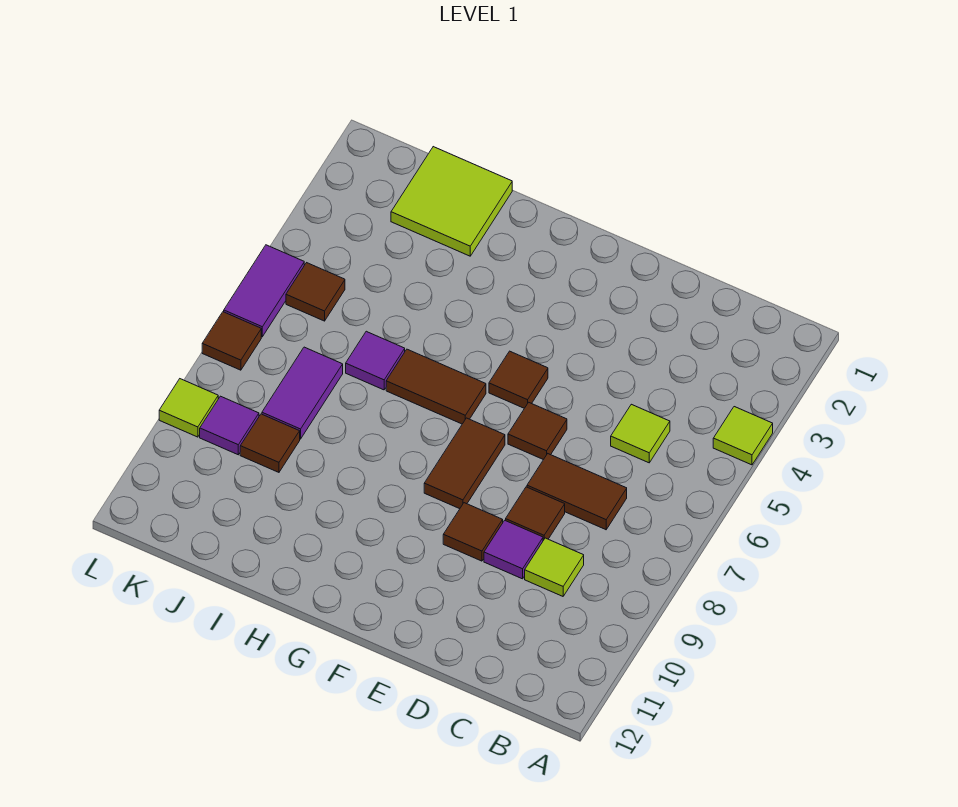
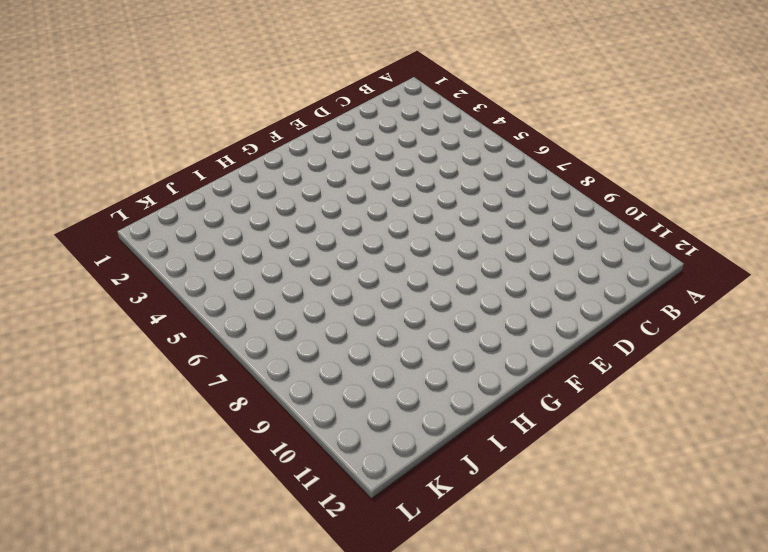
none -> lime tile A4 level 1
none -> lime tile C5 level 1
none -> brown tile C7:D7 level 1

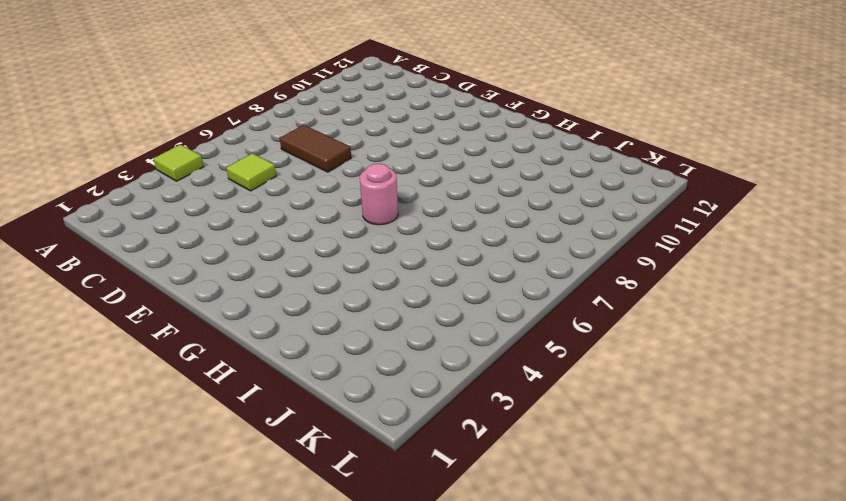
pink round brick G6 level 1 -> brown tile G6:H6 level 1
none -> lime tile C9 level 1
none -> brown tile D8 level 1
none -> purple tile D9 level 1

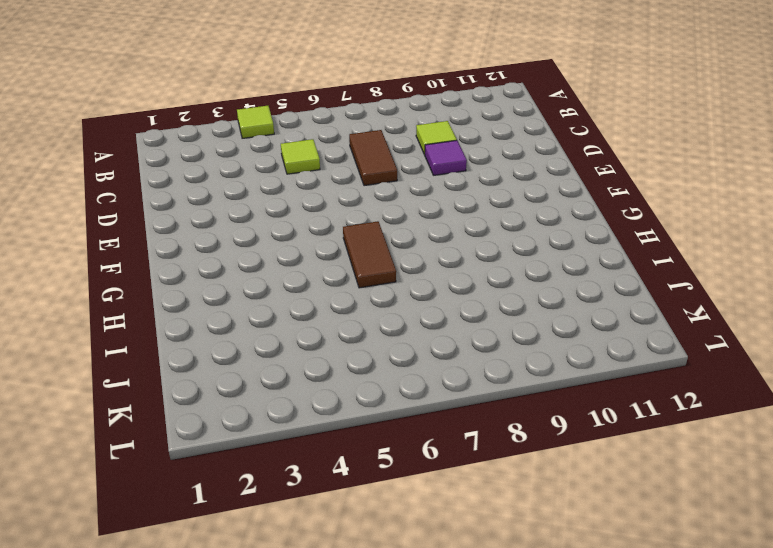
none -> brown tile D8 level 1
none -> brown tile E6 level 1
none -> brown tile E9 level 1

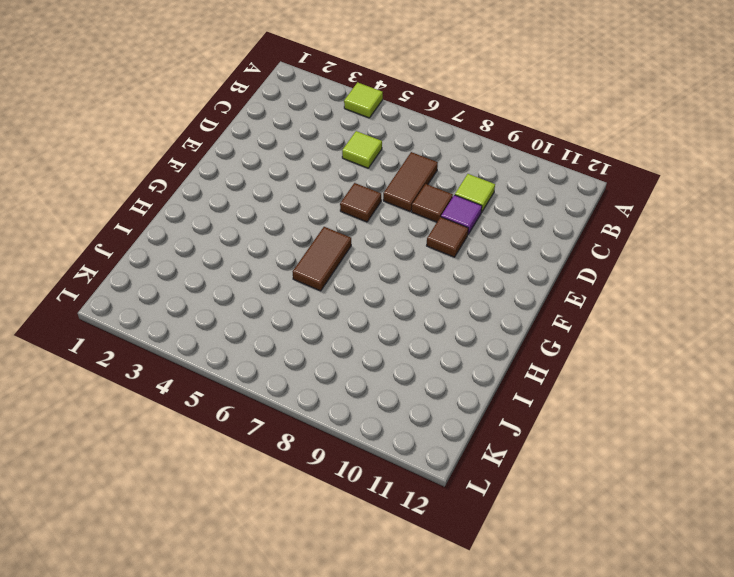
none -> brown tile F5 level 1
none -> brown tile F7:F8 level 1
none -> lime tile I1:J2 level 1

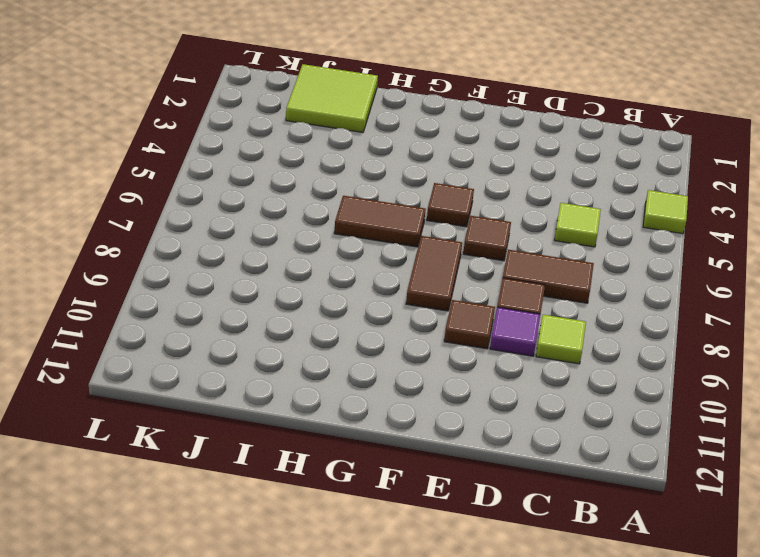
none -> purple tile I6 level 1
none -> purple tile J7:J8 level 1
none -> brown tile J9 level 1

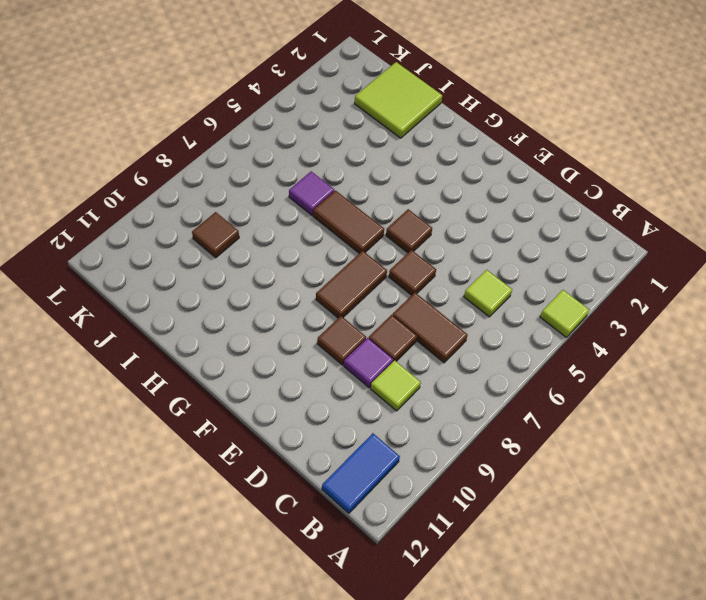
blue tile B11:B12 level 1 -> none
none -> purple tile J7:J8 level 1
none -> brown tile K5 level 1
none -> purple tile K9 level 1

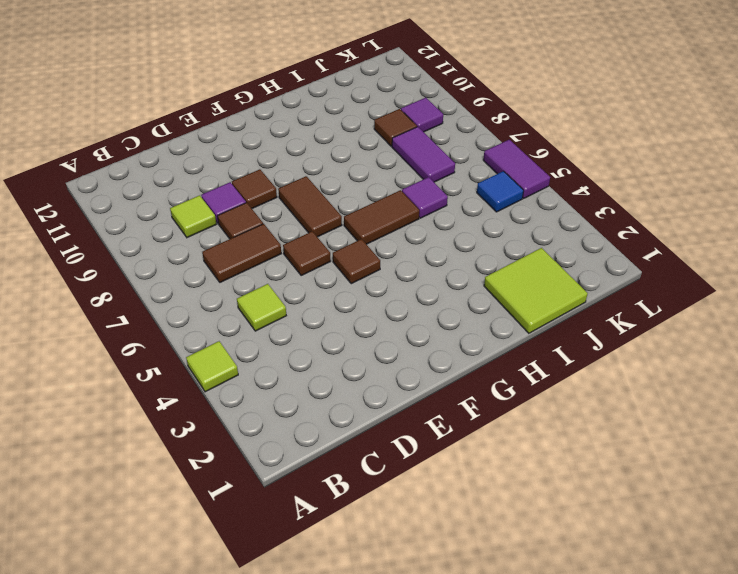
blue tile K5 level 1 -> brown tile K5 level 1
none -> brown tile L7 level 1
none -> lime tile L9 level 1

